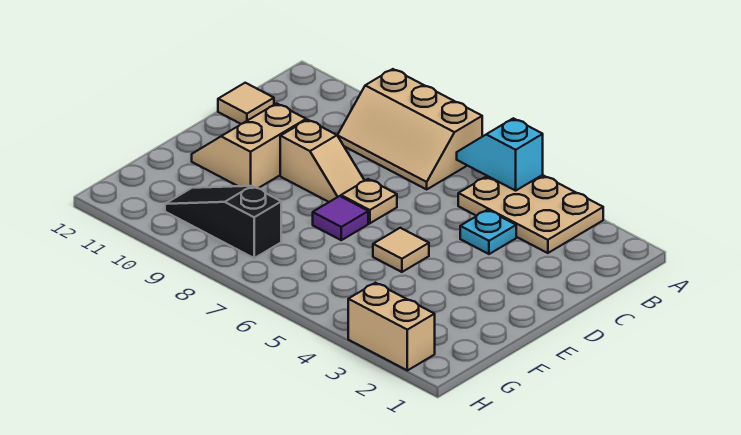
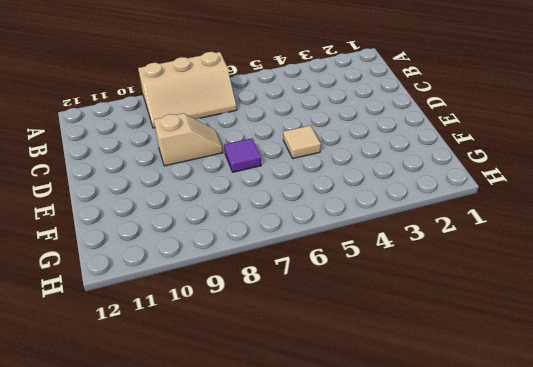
none -> tan plate A3:B5 level 1
none -> cyan plate C4 level 1
none -> tan tile C12 level 1

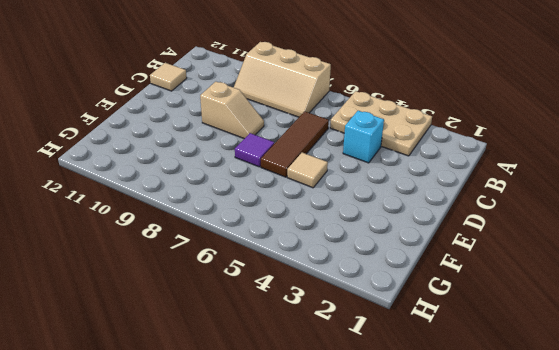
cyan brick C4 level 1 -> cyan plate C4 level 1
brown tile C6:E6 level 1 -> none
none -> tan plate D7 level 1
none -> tan slope D10:E11 level 1 top 10
none -> black slope G8:G10 level 1 top 8

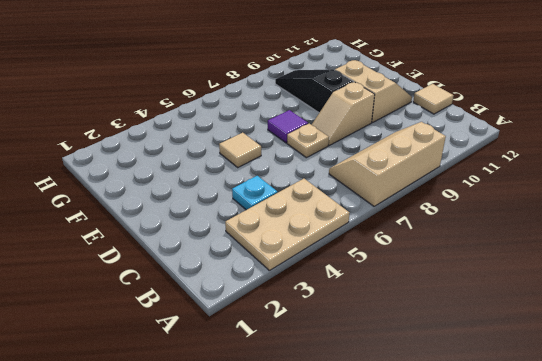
black slope E9:G9 level 1 top E -> black slope G8:G10 level 1 top 8
none -> tan brick H2:H3 level 1
none -> cyan slope A5:A6 level 2 top 5

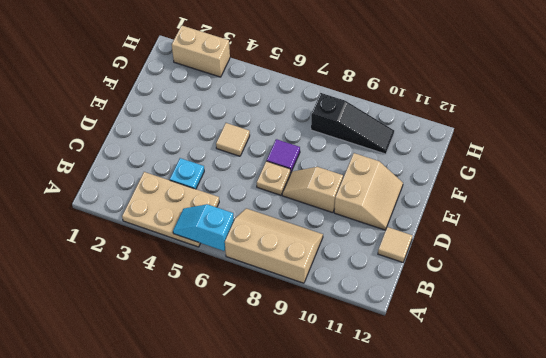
cyan slope A5:A6 level 2 top 6 -> cyan slope A5:A6 level 2 top 5

